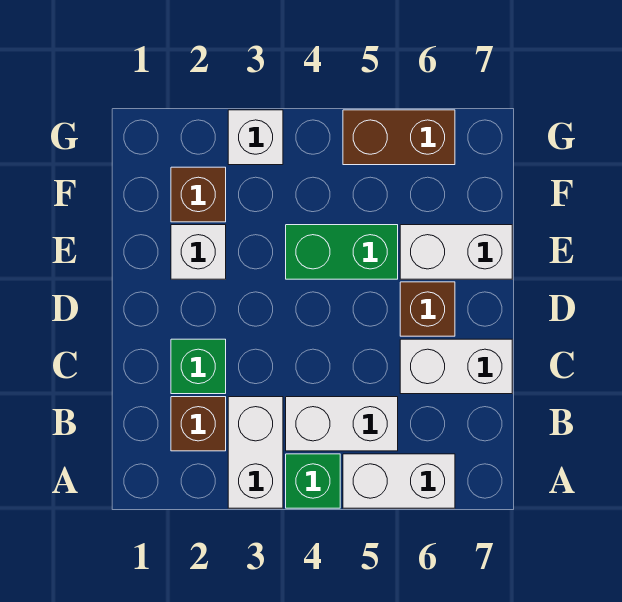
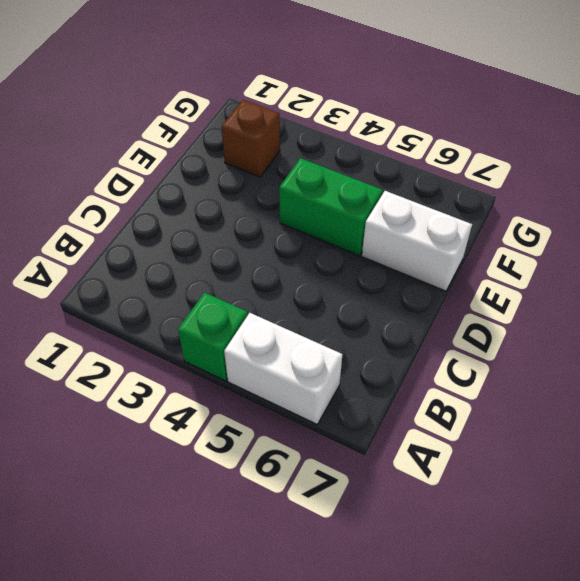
none -> white brick A3:B3 level 1
none -> brown brick B2 level 1
none -> white brick B4:B5 level 1

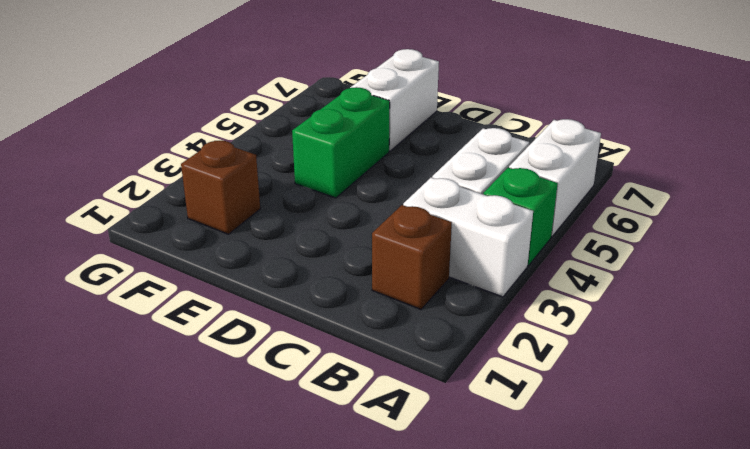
none -> green brick C2 level 1
none -> white brick C6:C7 level 1
none -> brown brick D6 level 1

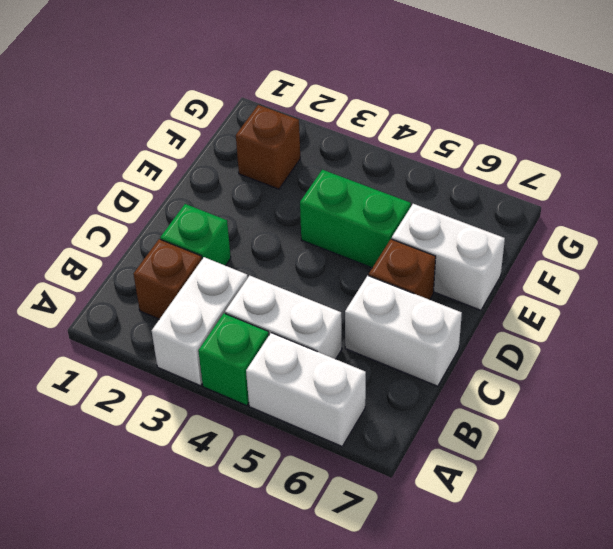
none -> white brick E2 level 1
none -> white brick G3 level 1
none -> brown brick G5:G6 level 1

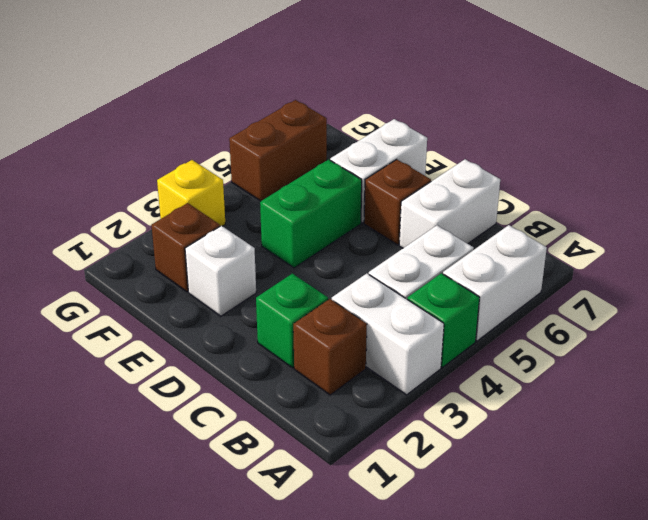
yellow brick G3 level 1 -> white brick G3 level 1

